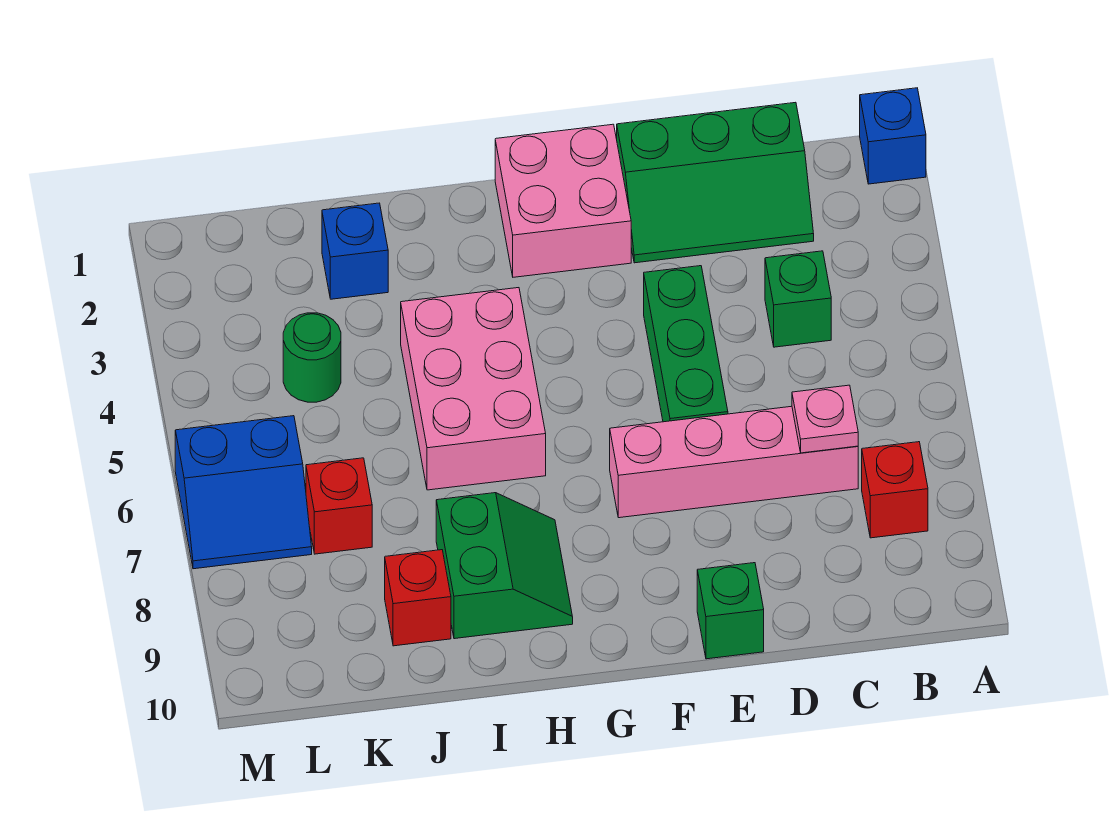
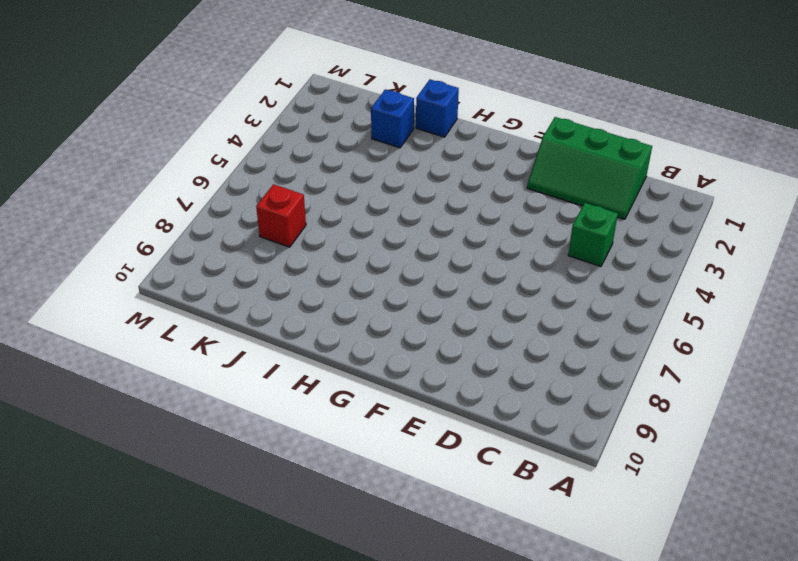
blue brick I1 level 1 -> blue brick A1 level 1
none -> red brick B8 level 1
none -> pink brick C7:F7 level 1
none -> green brick E4:E6 level 1

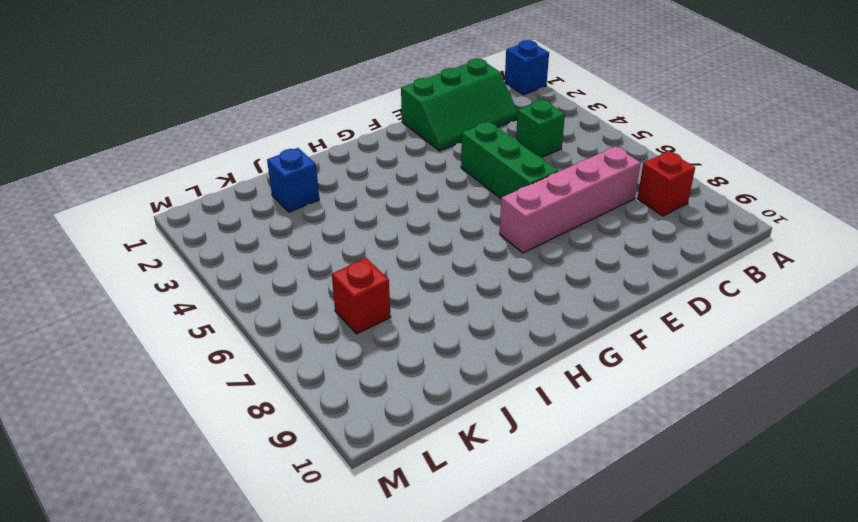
none -> green brick E10 level 1
none -> pink brick F1:G2 level 1
none -> pink brick H4:I6 level 1

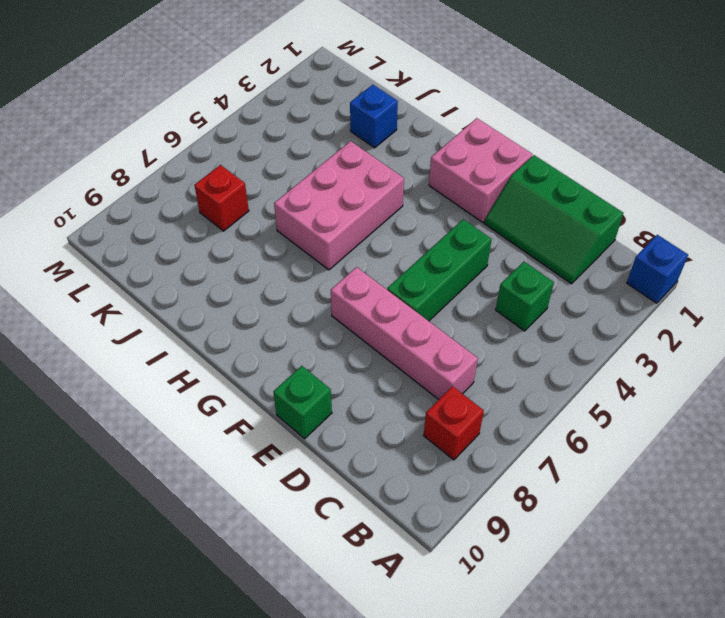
none -> green slope H8:I9 level 1 top I
none -> red brick J9 level 1
none -> green round brick K4 level 1

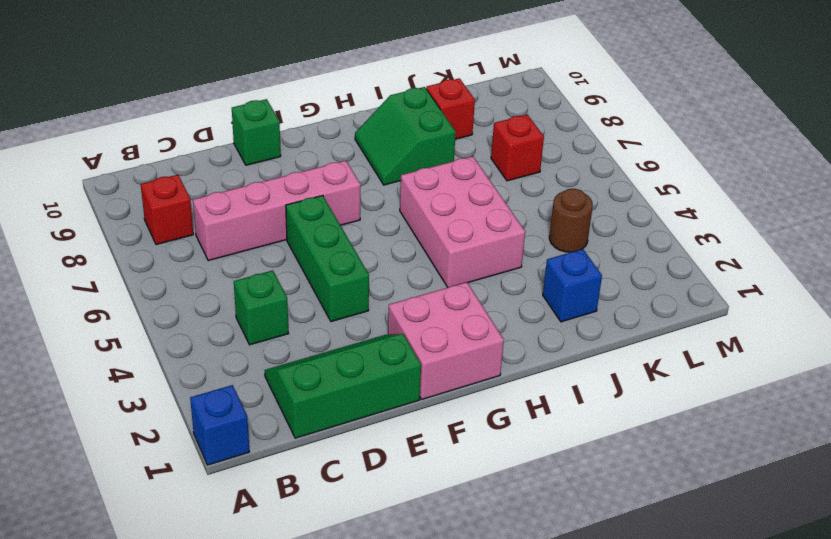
brown round brick K4 level 1 -> green round brick K4 level 1
none -> blue slope L6:M7 level 1 top 6
none -> pink plate C7 level 2

